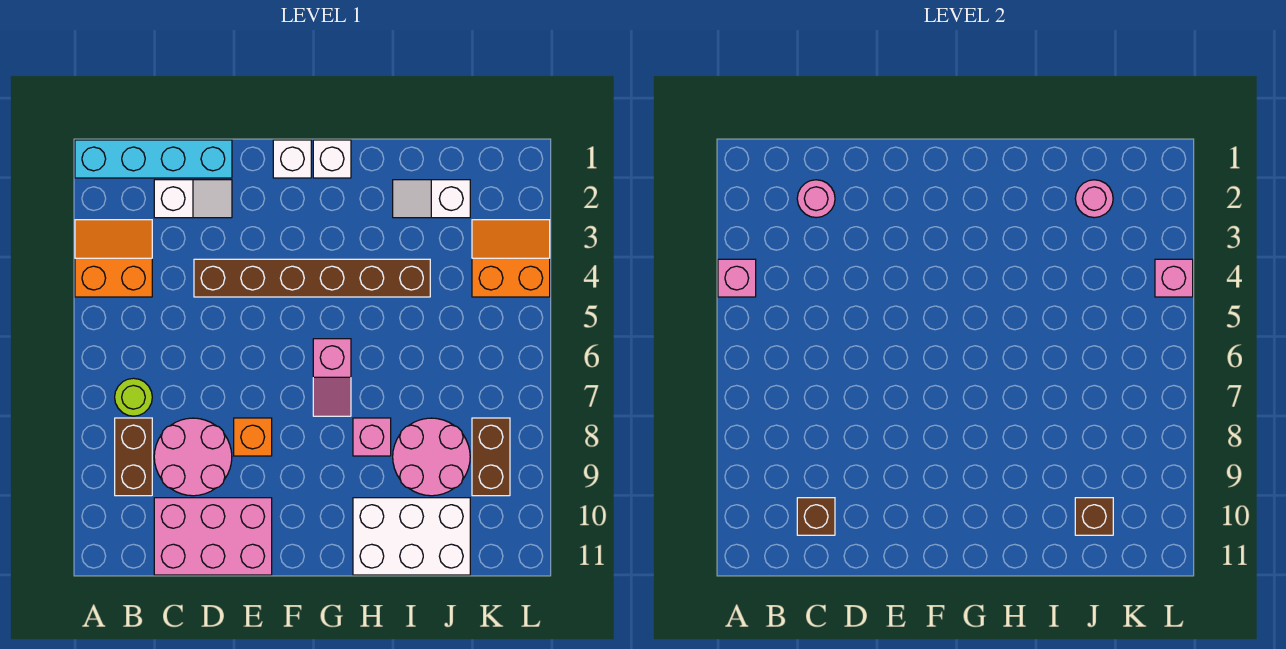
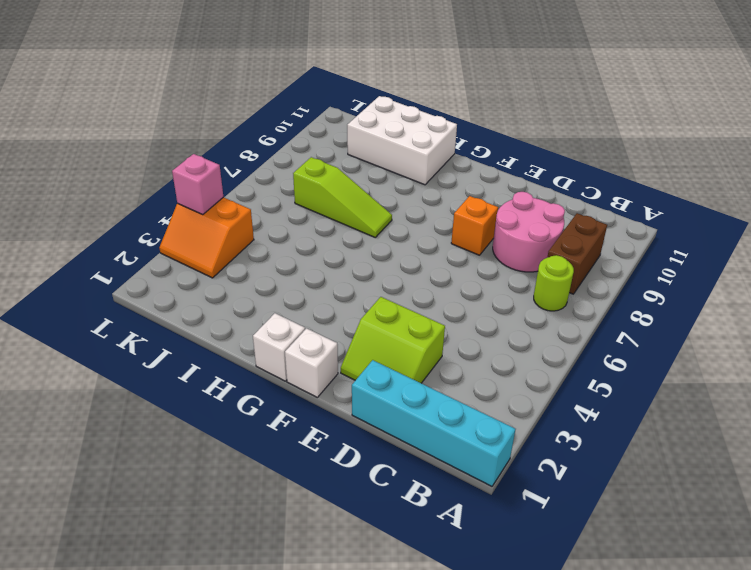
lime slope D2:E3 level 1 top 3 -> white slope C2:D2 level 1 top C
lime slope H7:J7 level 1 top J -> none
none -> orange slope A3:B4 level 1 top 4
none -> pink brick C10:E11 level 1
none -> brown brick D4:I4 level 1

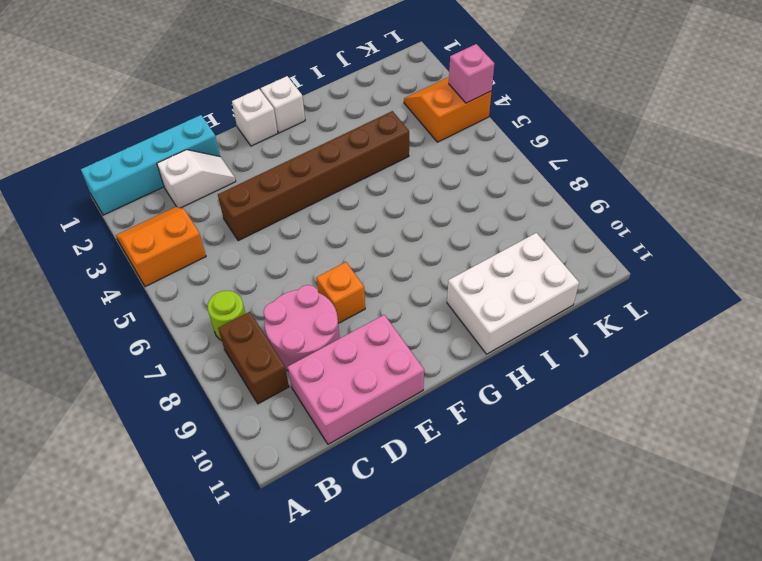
none -> pink slope G6:G7 level 1 top 6
none -> pink brick H8 level 1
none -> white slope I2:J2 level 1 top J

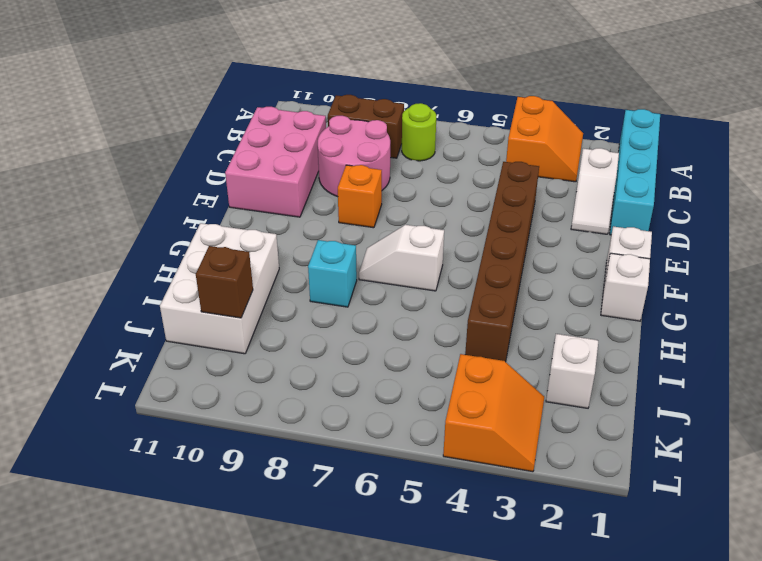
white slope G6:G7 level 1 top 6 -> pink slope G6:G7 level 1 top 6
cyan brick H8 level 1 -> pink brick H8 level 1
none -> pink round brick I8:J9 level 1
none -> brown brick K8:K9 level 1
none -> pink brick A4 level 2

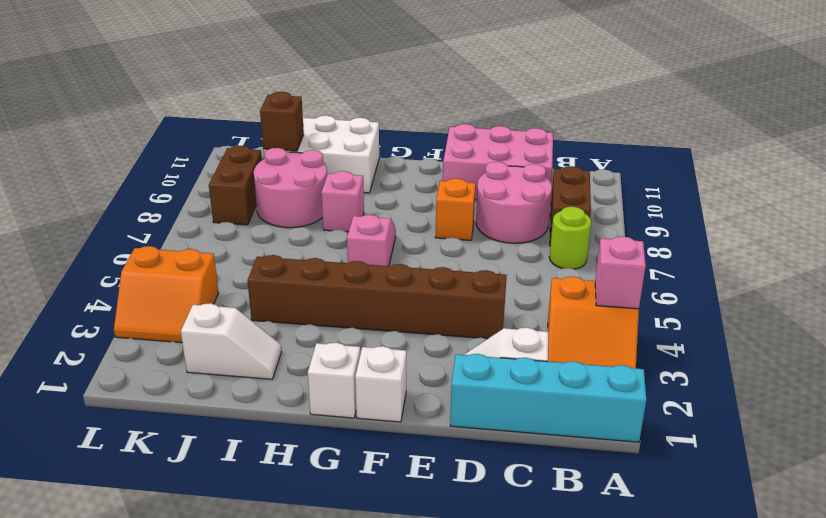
none -> pink round brick C2 level 2
none -> brown brick C10 level 2
none -> pink round brick J2 level 2

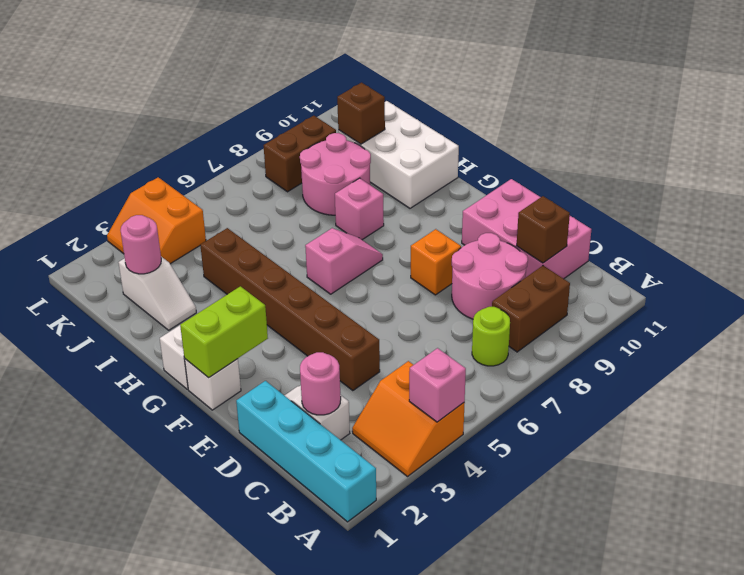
lime brick F1:F2 level 2 -> none
none -> pink brick L4 level 2

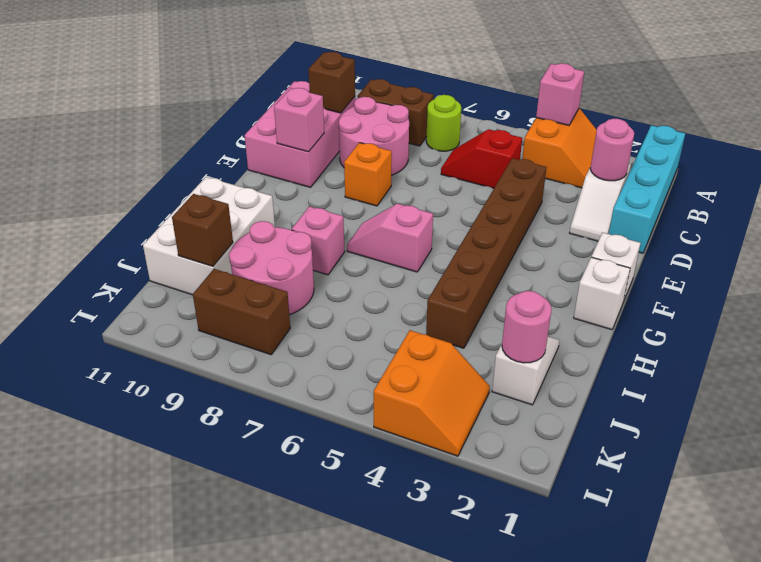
red slope C5:C6 level 1 top 5 -> none
pink brick E10 level 2 -> pink brick L4 level 2

